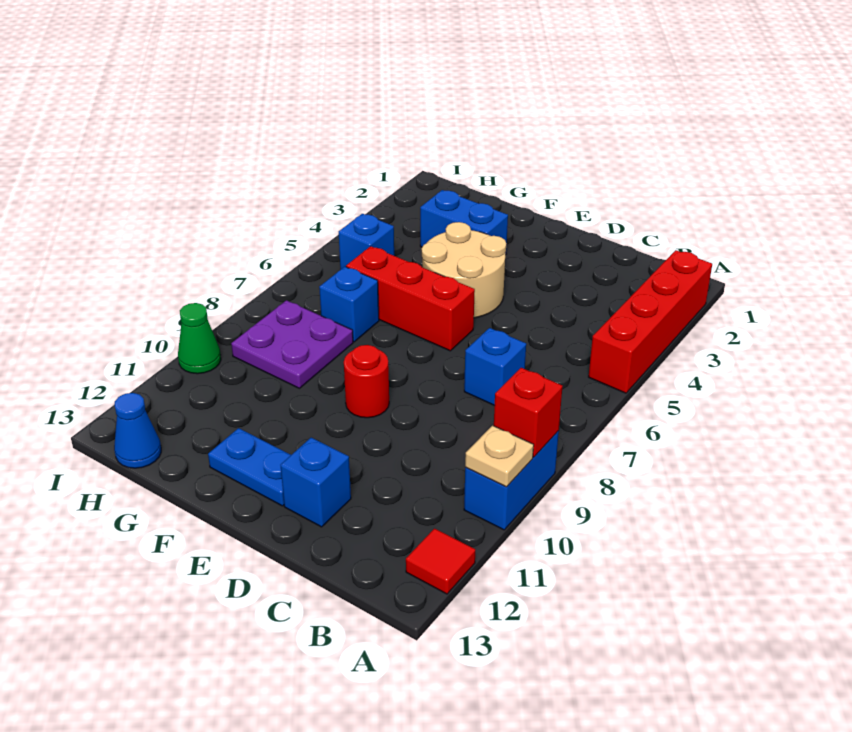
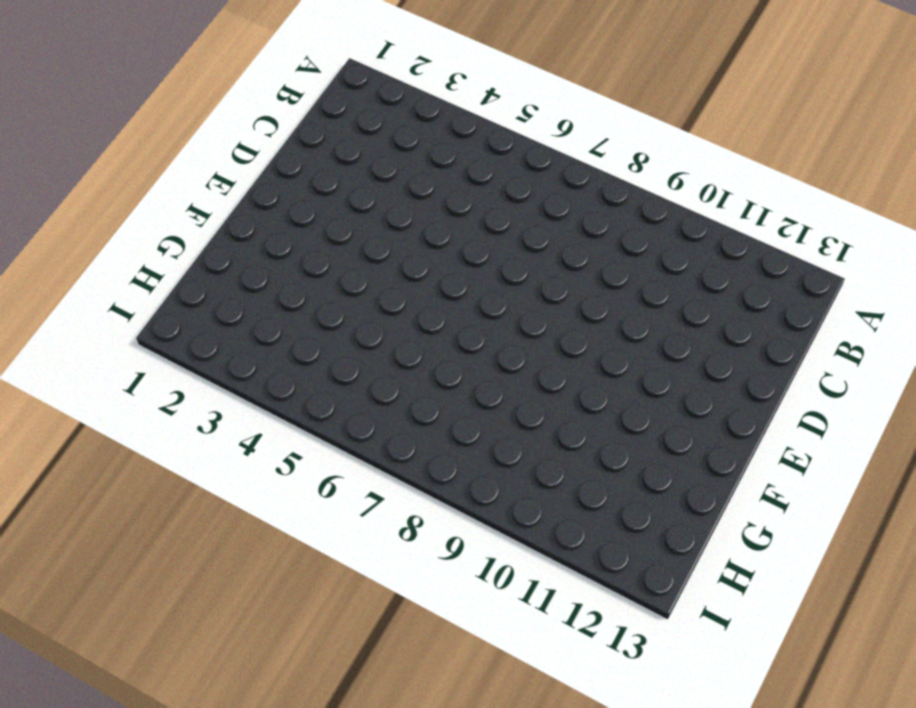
none -> red brick A2:A5 level 1
none -> blue brick A9:A10 level 1
none -> red tile A12 level 1

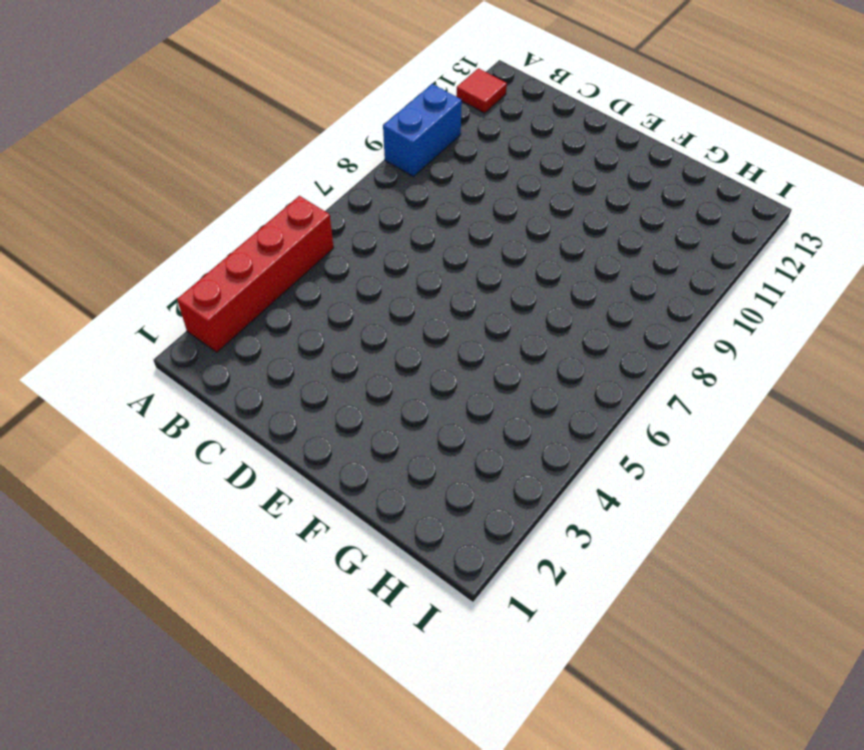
none -> blue brick C7 level 1
none -> blue brick D12 level 1
none -> tan round brick E4:F5 level 1

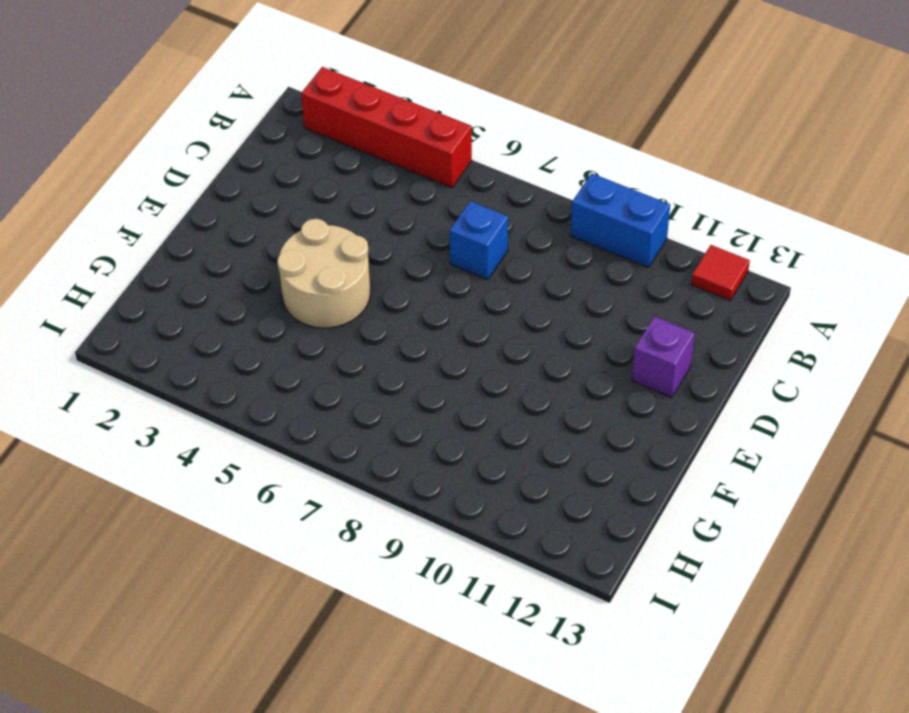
purple brick D12 level 1 -> blue brick D12 level 1
none -> red brick E6:G6 level 1
none -> red round brick E9 level 1
none -> blue plate E12:F12 level 1

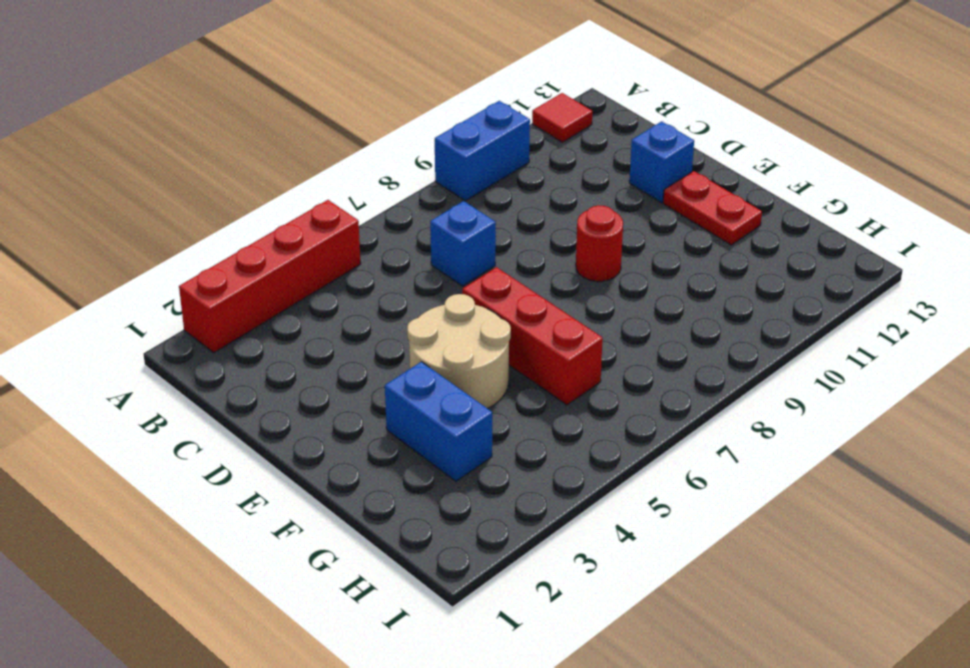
red plate E12:F12 level 1 -> blue plate E12:F12 level 1
none -> blue brick G7 level 1
none -> purple plate G8:H9 level 1
none -> blue brick H5 level 1

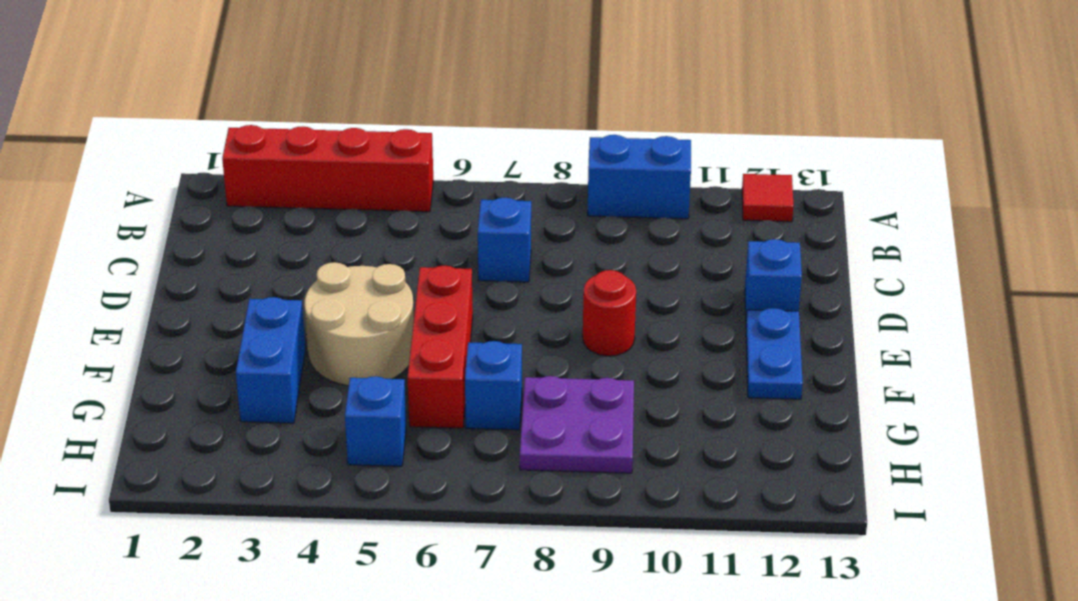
none -> blue cone H13 level 1
none -> green cone I10 level 1
none -> red brick A9 level 2

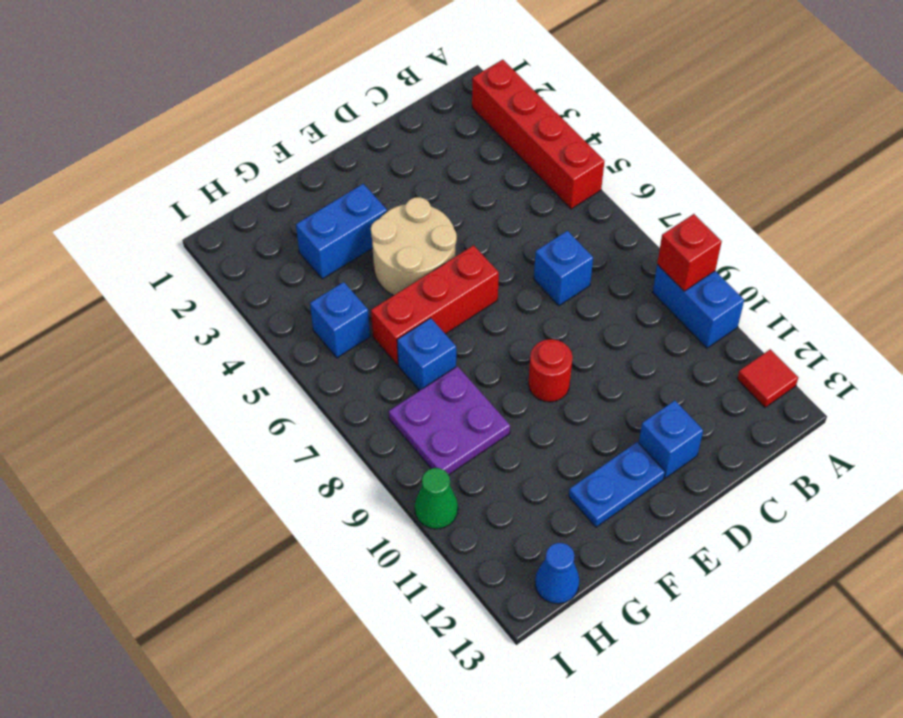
none -> tan plate A10 level 2

